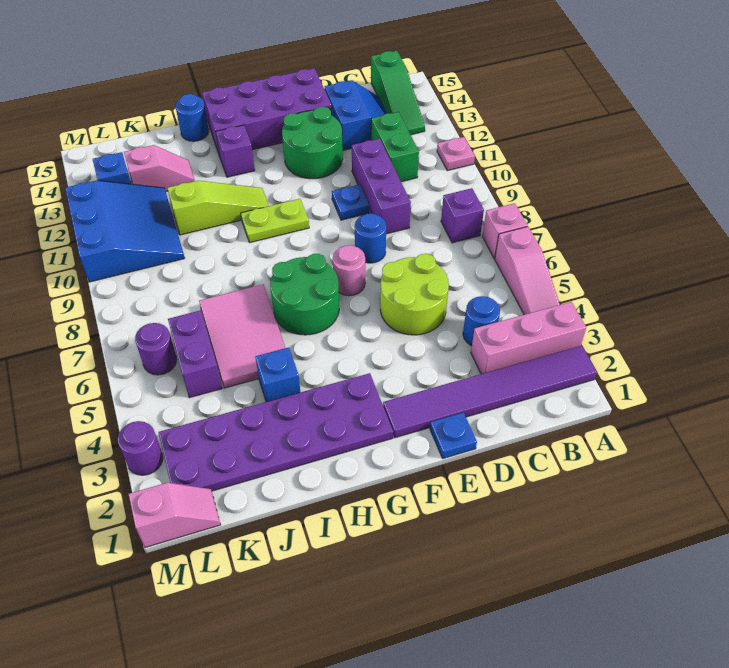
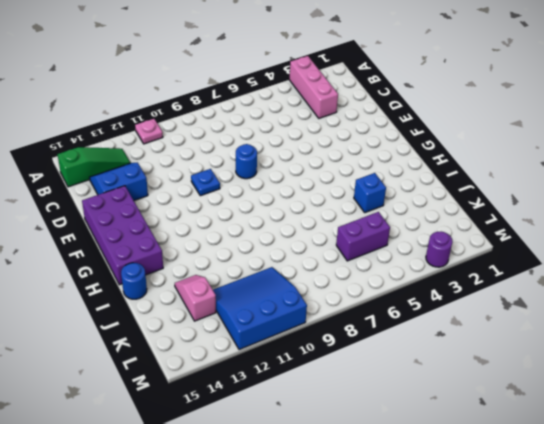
none -> purple tile A2:F2 level 1
none -> pink slope A4:A6 level 1 top 6
none -> pink brick A7 level 1
none -> purple brick B8 level 1

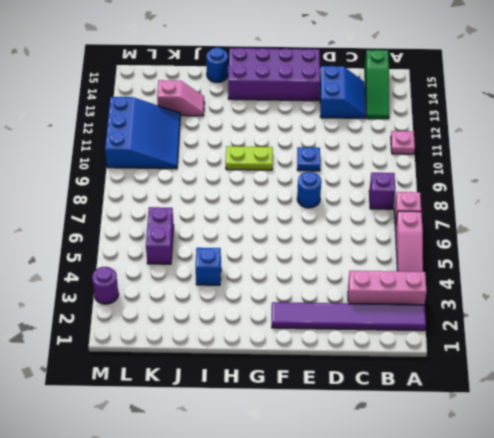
none -> blue round brick C4 level 1
none -> green brick C11:C12 level 1
none -> lime round brick D5:E6 level 1
none -> purple brick D9:D11 level 1

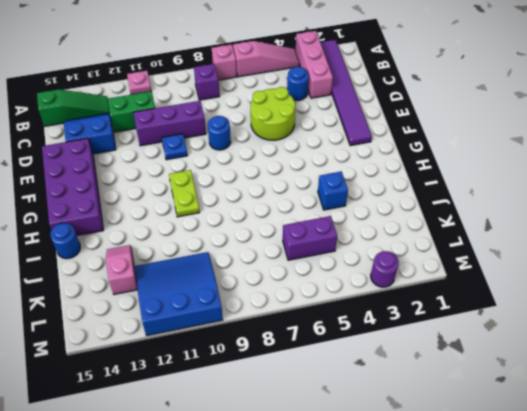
none -> blue plate E1 level 1
none -> green round brick E12:F13 level 1
none -> pink round brick F7 level 1
none -> purple plate G2:L3 level 1

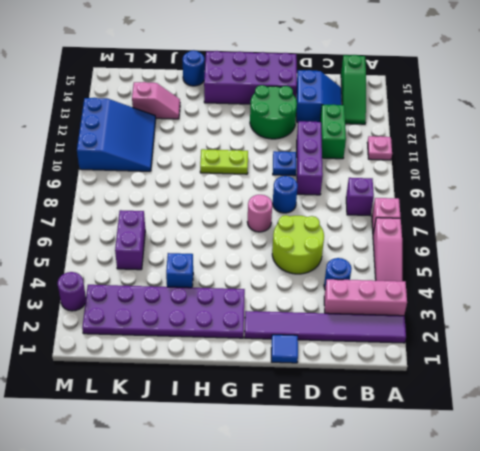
blue tile E1 level 1 -> blue plate E1 level 1
none -> green round brick G6:H7 level 1
none -> lime slope H11:J11 level 1 top J
none -> purple brick H13 level 1
none -> pink tile I5:J7 level 1

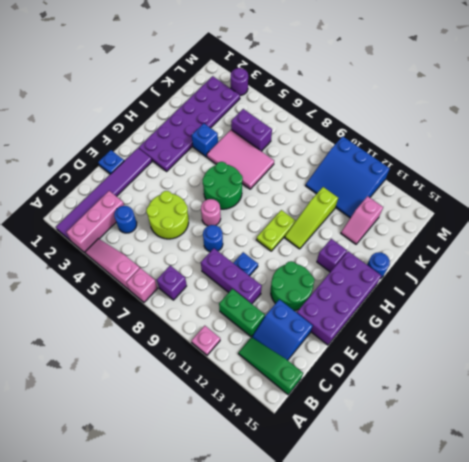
none -> pink slope L1:M1 level 1 top M
none -> purple round brick L6 level 1
none -> blue brick L13 level 1

